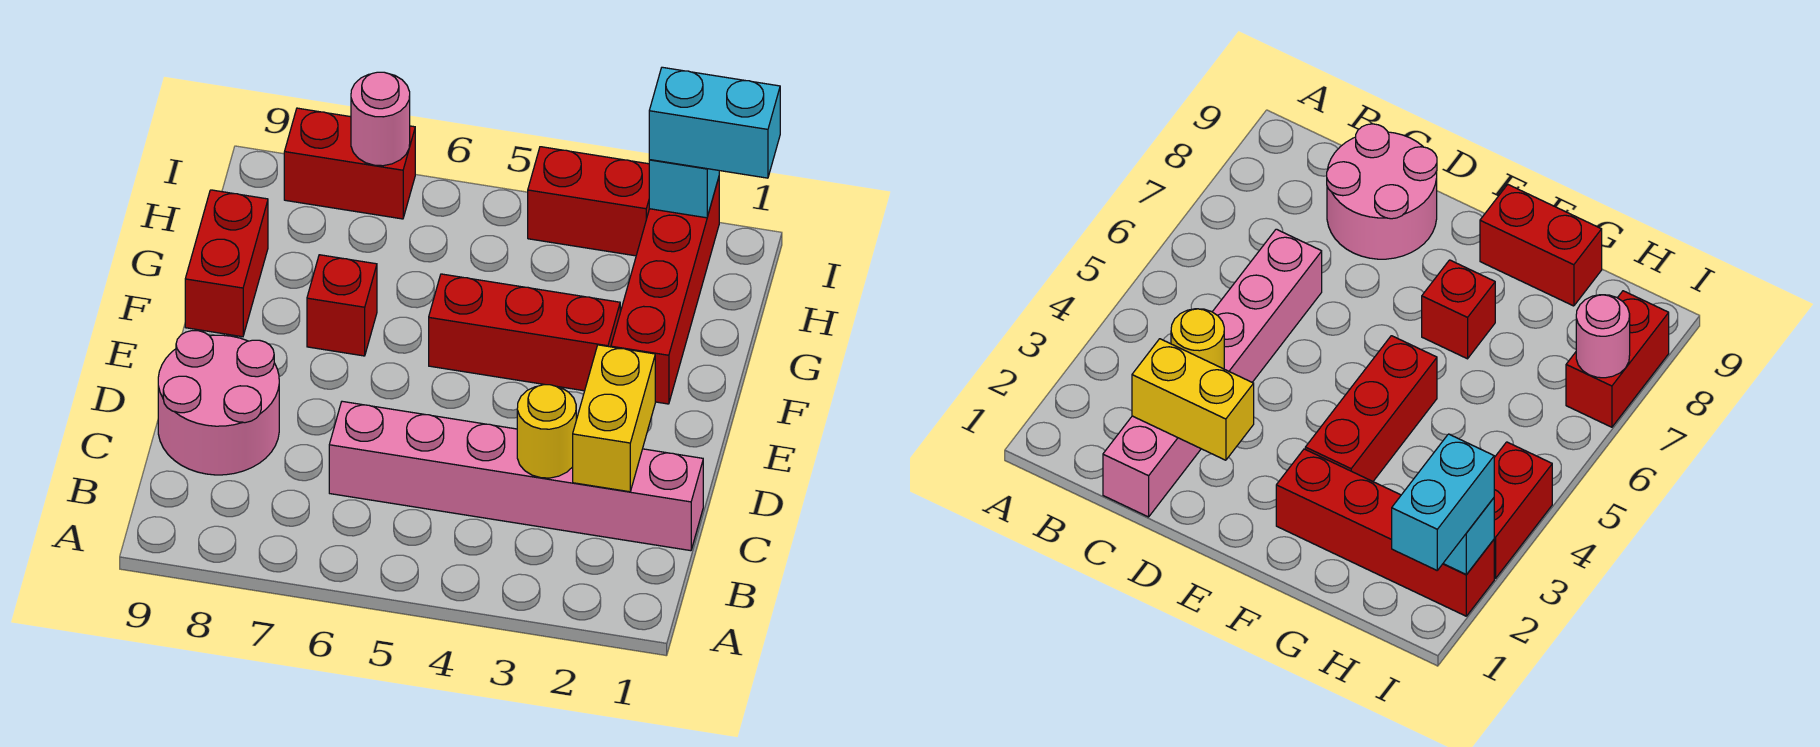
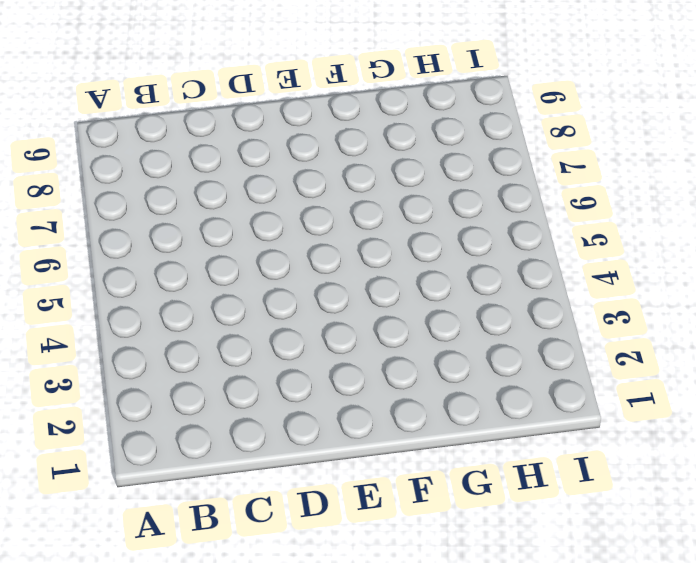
none -> pink brick C1:C6 level 1
none -> pink round brick C8:D9 level 1
none -> red brick F2:I2 level 1

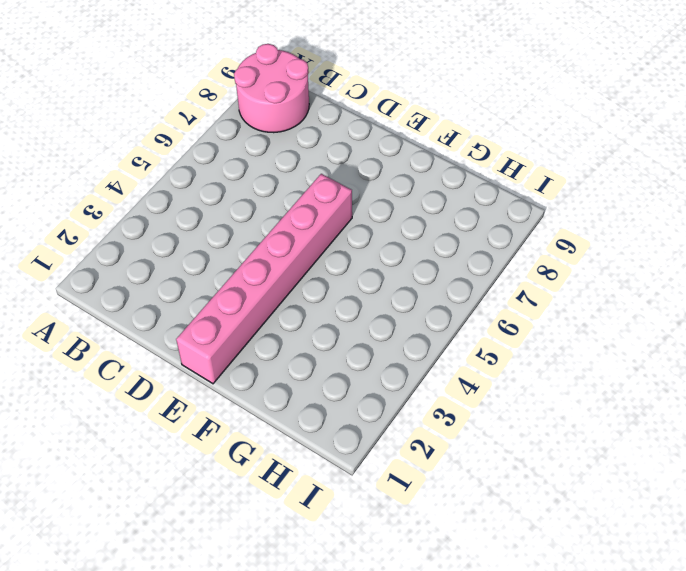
pink round brick A8:B9 level 1 -> pink round brick C8:D9 level 1
pink brick E1:E6 level 1 -> pink brick C1:C6 level 1
none -> red brick F2:I2 level 1
none -> red brick F3:F5 level 1
none -> red brick F7 level 1

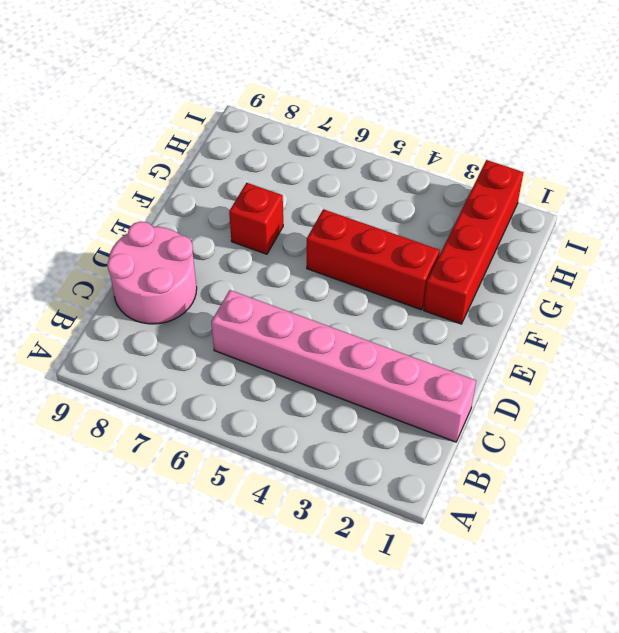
none -> red brick F9:G9 level 1
none -> red brick I3:I4 level 1
none -> red brick I7:I8 level 1

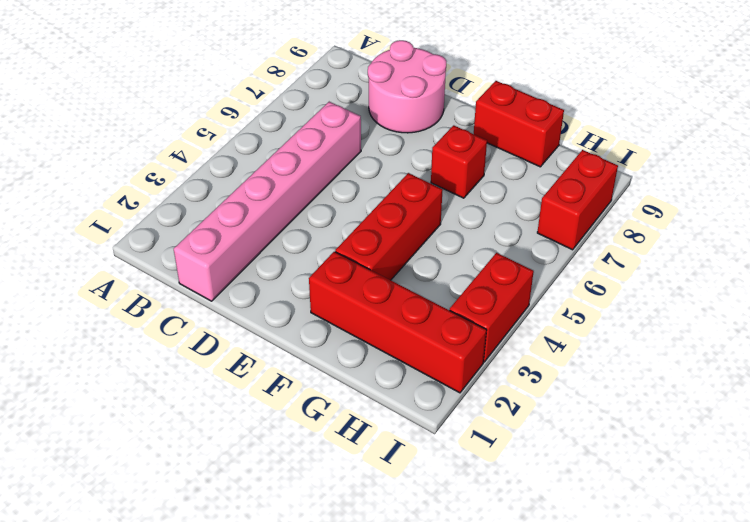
none -> yellow brick C2:D2 level 2
none -> yellow round brick C3 level 2
none -> cyan brick I2 level 2

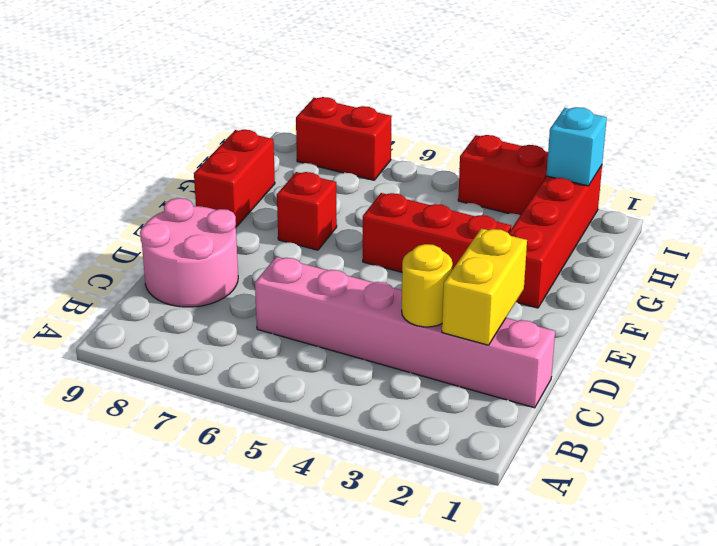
none -> pink round brick I7 level 2
none -> cyan brick I1:I2 level 3

